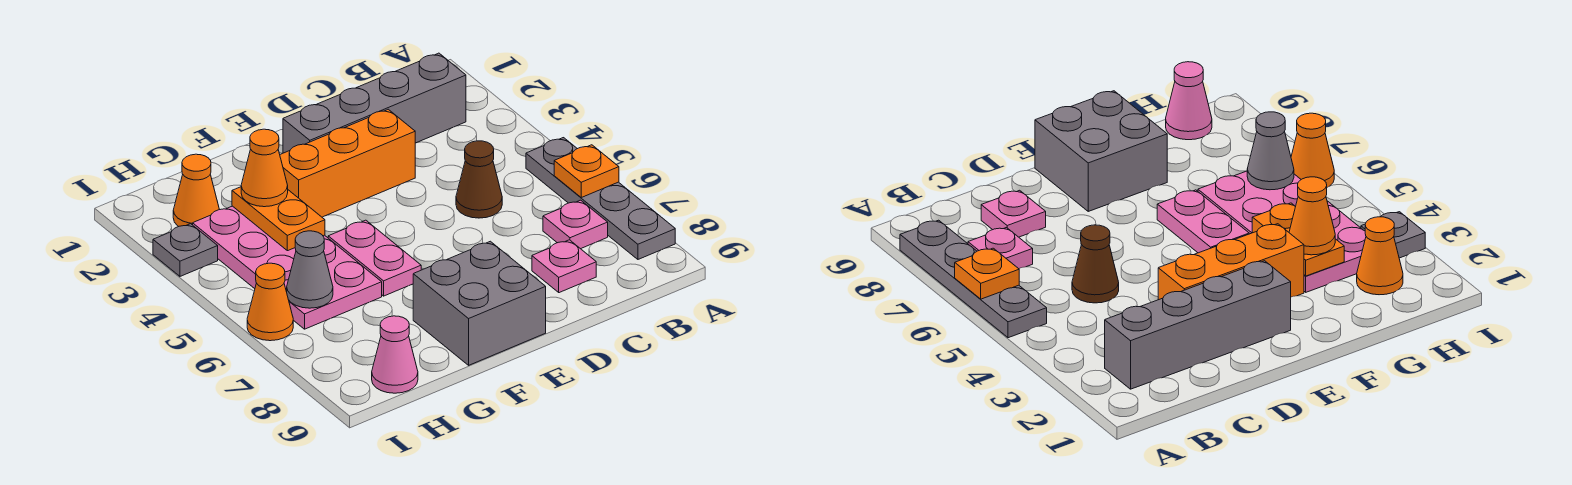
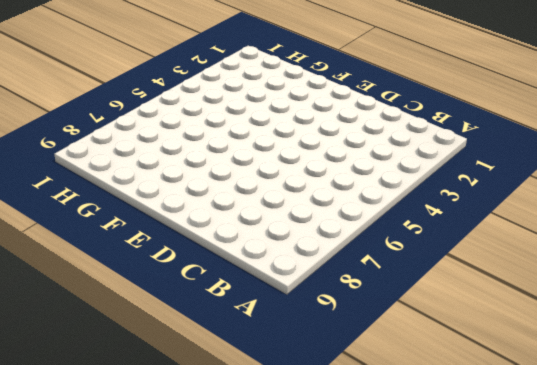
none -> grey plate A5:A8 level 1
none -> grey brick B2:E2 level 1
none -> pink plate B7 level 1

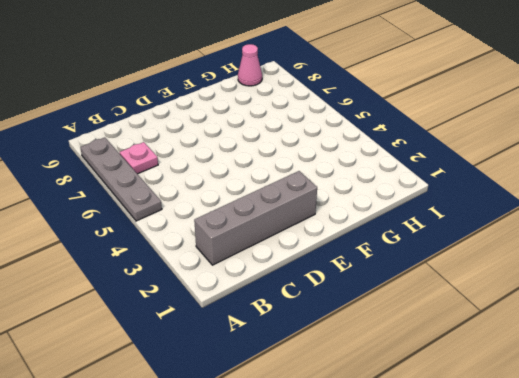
none -> brown cone C5 level 1
none -> pink plate C8 level 1
none -> orange brick D3:F3 level 1

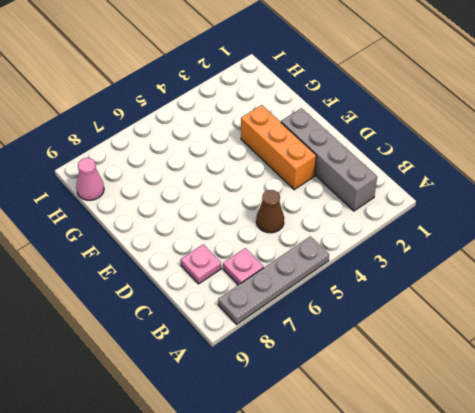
none -> grey brick E8:F9 level 1
none -> pink plate F5:F6 level 1
none -> pink plate G3:H6 level 1

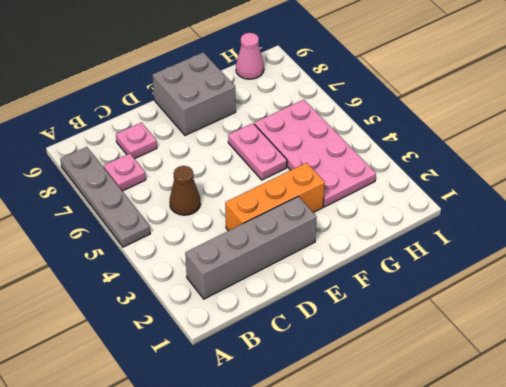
none -> orange cone H2 level 1
none -> grey plate I3 level 1
none -> orange cone I6 level 1

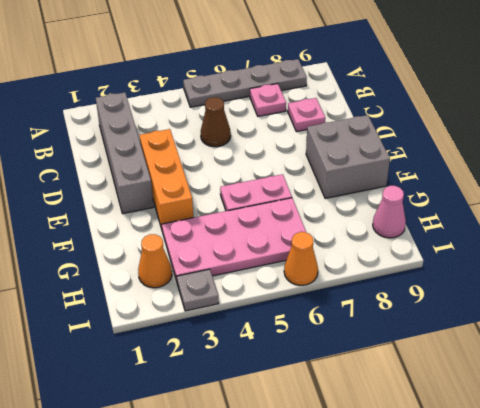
none -> orange plate A6 level 2
none -> orange plate G3:G4 level 2
none -> grey cone H6 level 2

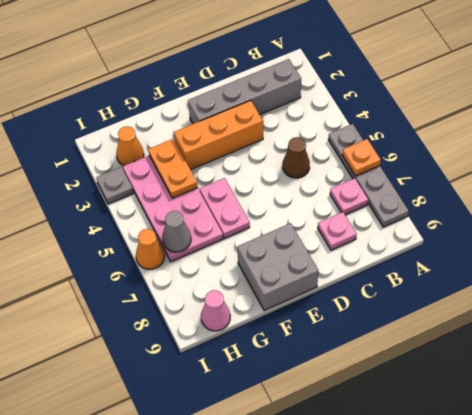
none -> orange cone G3 level 3

